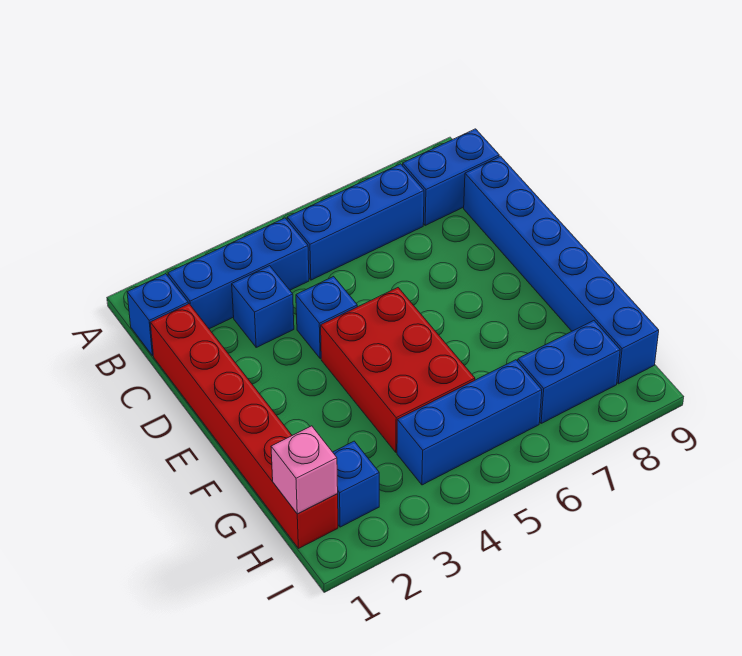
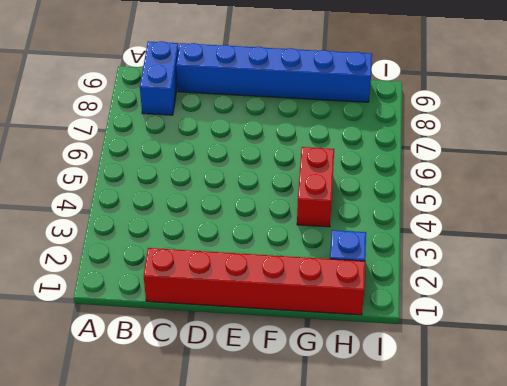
red brick G4:G5 level 1 -> red brick E4:G5 level 1
none -> blue brick B1 level 1
none -> blue brick B2:B4 level 1
none -> blue brick B5:B7 level 1

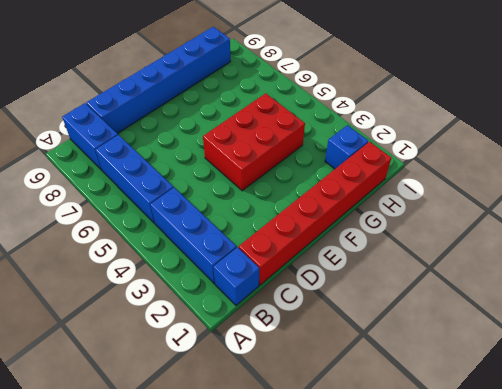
none -> blue brick C3 level 1
none -> blue brick D4 level 1
none -> blue brick H4:H6 level 1

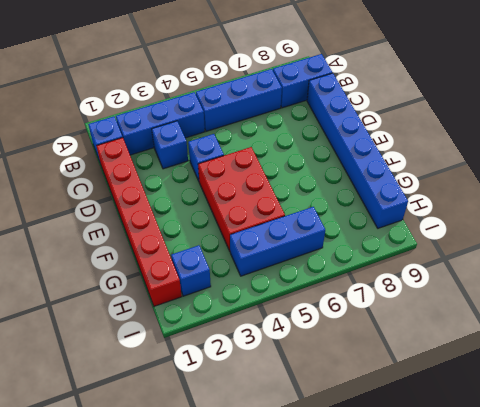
none -> blue brick H7:H8 level 1
none -> pink brick H1 level 2

